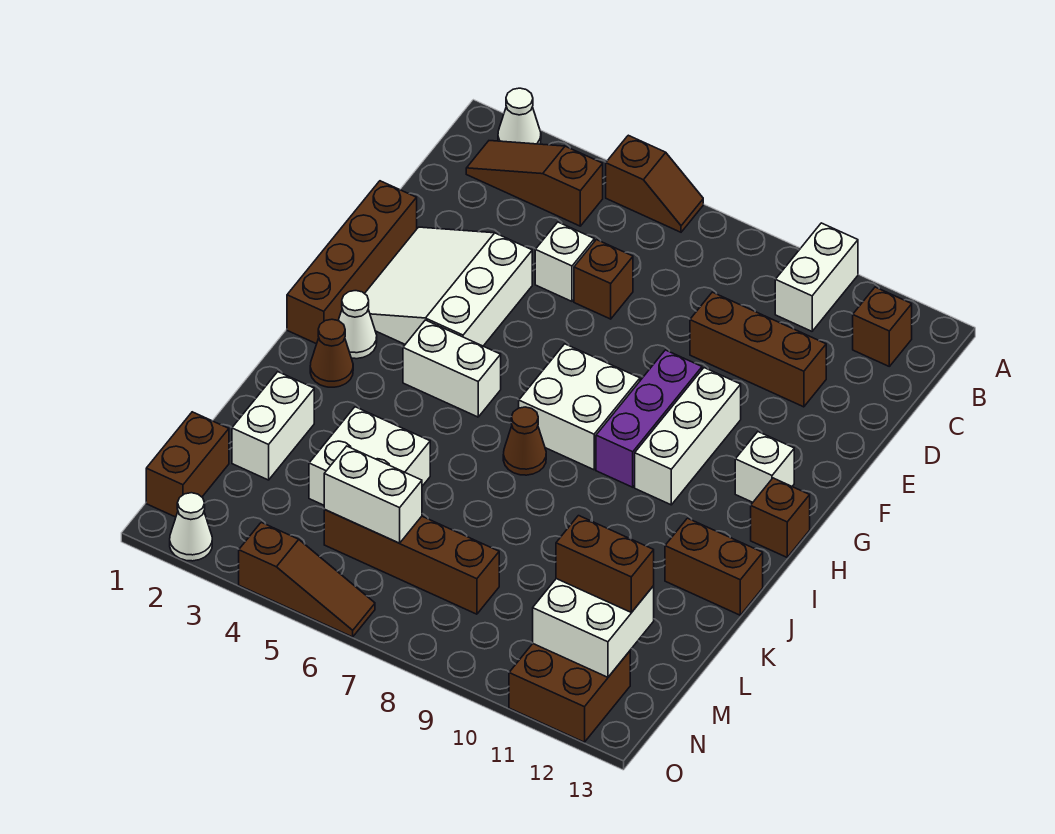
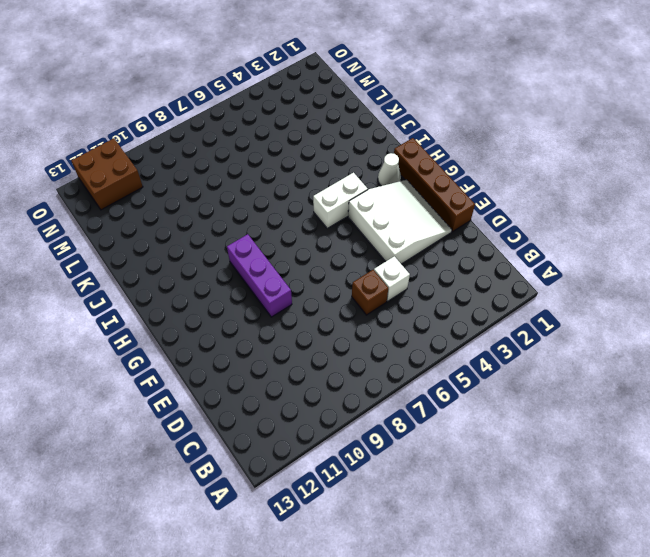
none -> white cone A2 level 1
none -> brown slope A5:A6 level 1 top 5
none -> white brick A10:B10 level 1
none -> brown slope B2:B4 level 1 top 4

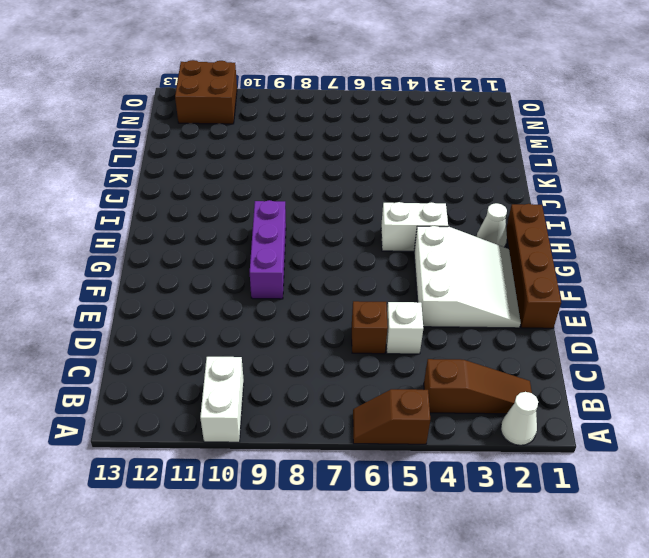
none -> brown brick B12 level 1
none -> brown brick D9:D11 level 1
none -> white brick F10:H10 level 1
none -> white brick G7:H8 level 1

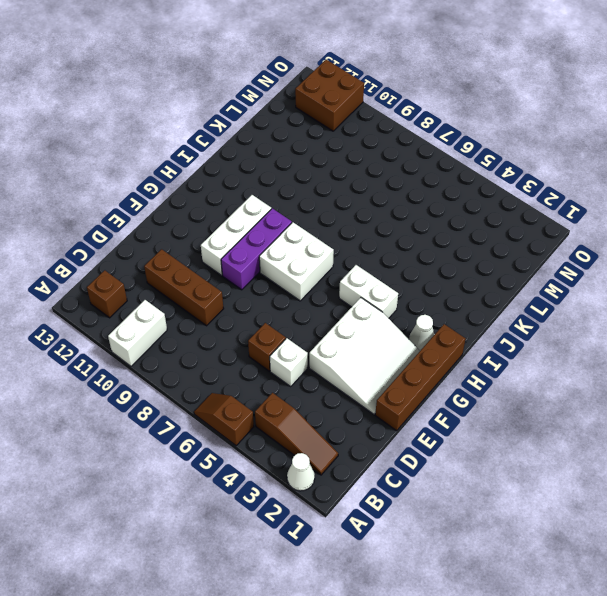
none -> white brick G12 level 1
none -> brown brick H13 level 1
none -> brown cone I2 level 1
none -> brown cone I7 level 1

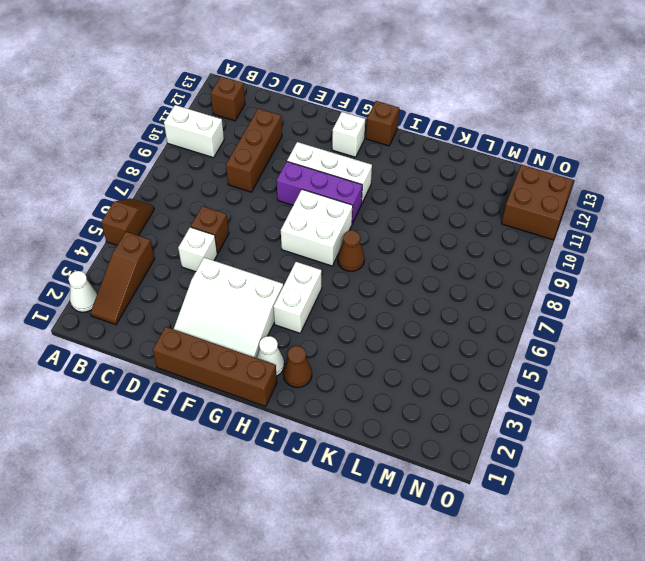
none -> brown brick J12:J13 level 1
none -> white brick K2:L2 level 1
none -> white brick K4:L5 level 1
none -> brown brick M1:N1 level 1

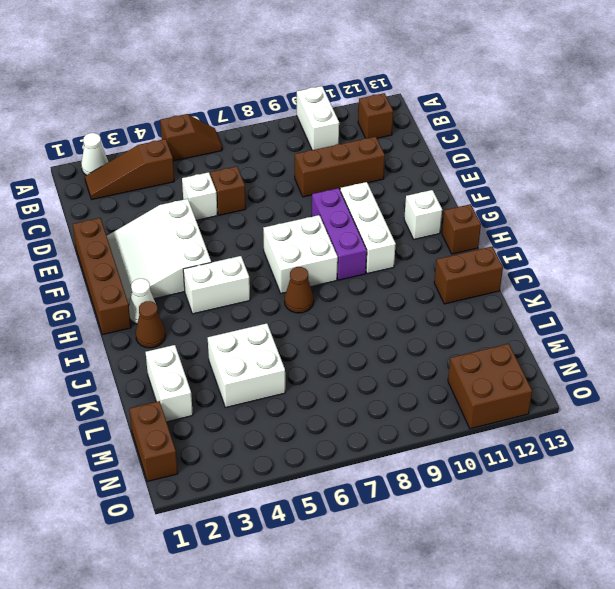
none -> brown brick M5:M8 level 1
none -> white cone O2 level 1
none -> brown slope O4:O6 level 1 top 4
none -> white brick M5:M6 level 2

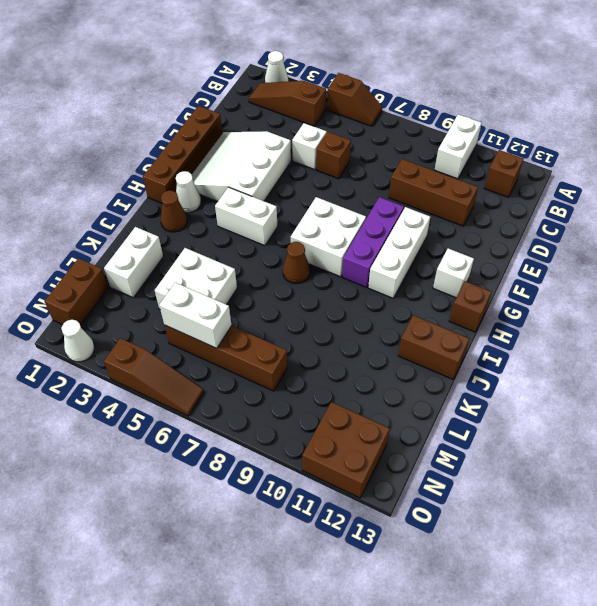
none -> white brick M11:N12 level 2
none -> brown brick M11:M12 level 3

